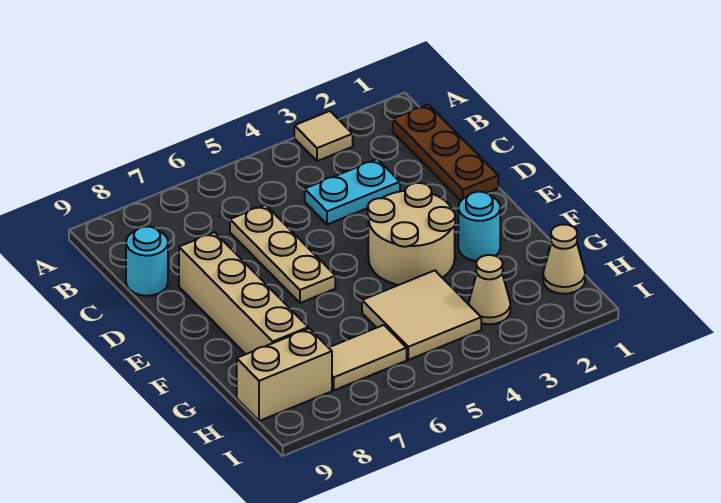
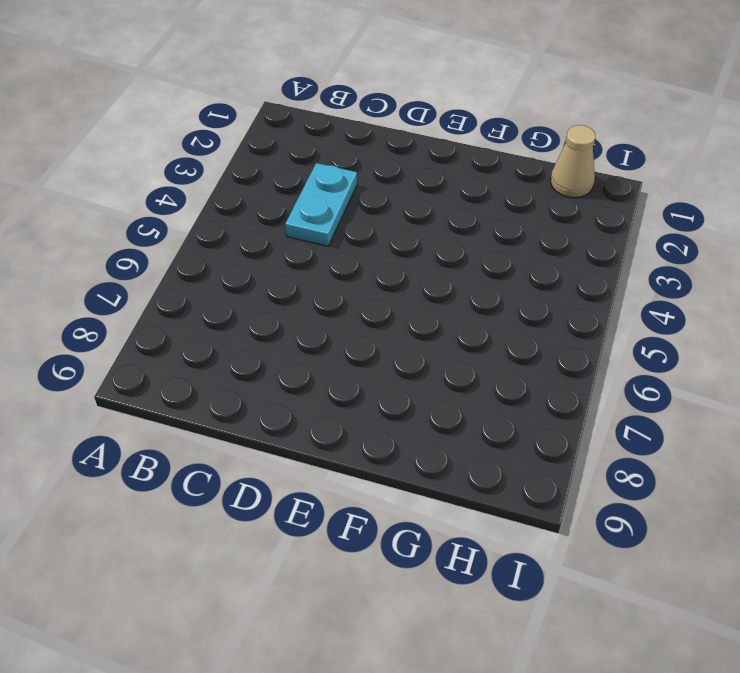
none -> tan tile A3 level 1
none -> brown plate B1:D1 level 1
none -> tan plate C6:E6 level 1

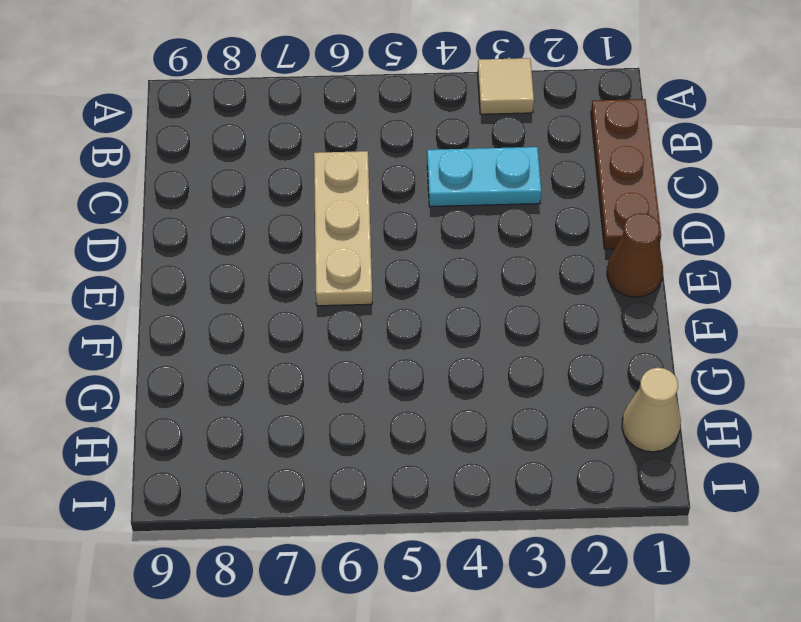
brown cone E1 level 1 -> none
none -> cyan round brick C9 level 1
none -> tan brick D8:G8 level 1
none -> tan round brick E3:F4 level 1

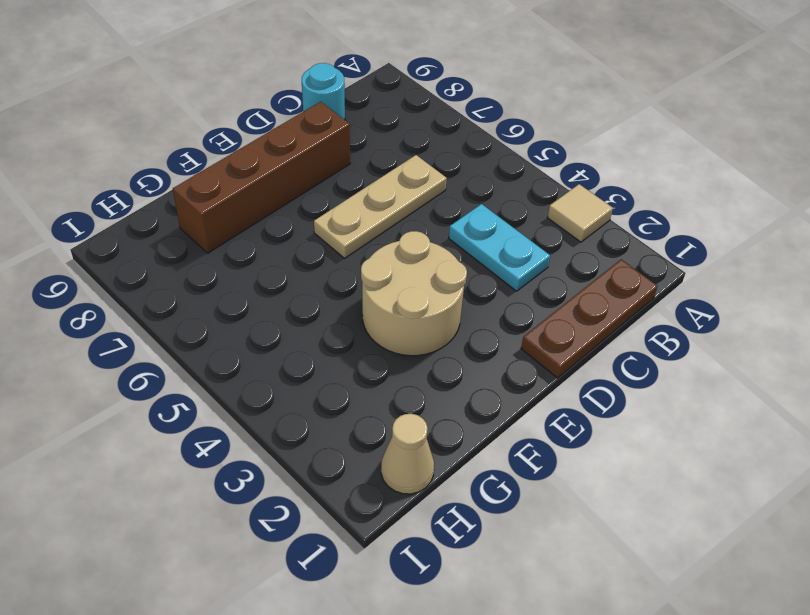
brown brick D8:G8 level 1 -> tan brick D8:G8 level 1
none -> cyan round brick F2 level 1
none -> tan tile G4:H5 level 1
none -> tan cone H3 level 1

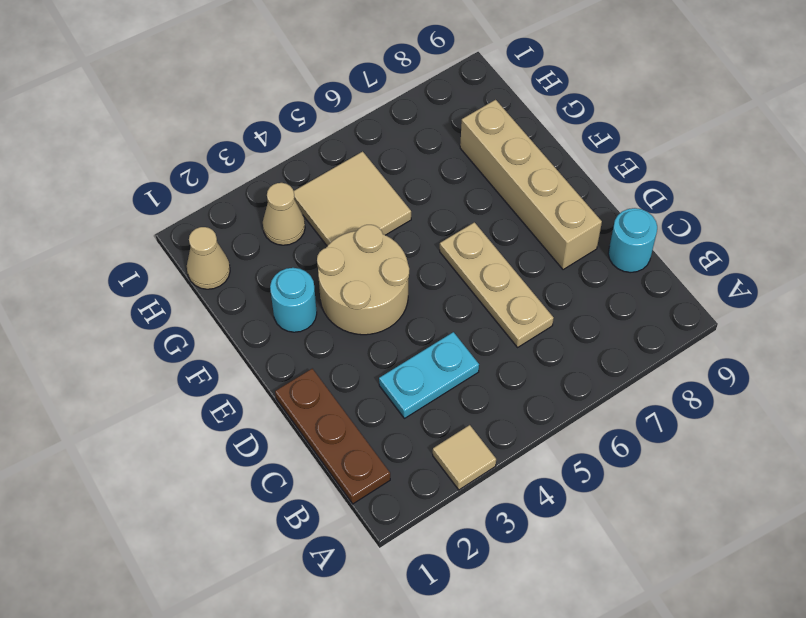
none -> tan tile H6:H7 level 1
none -> tan brick H8:H9 level 1

